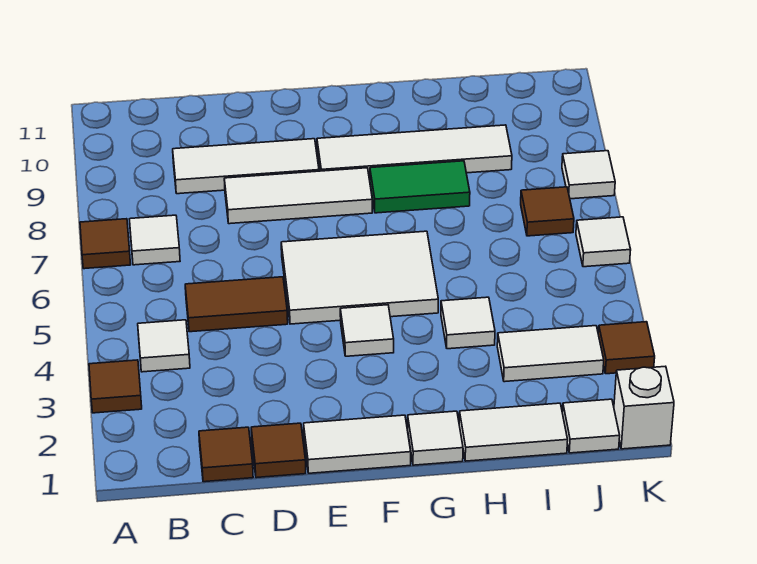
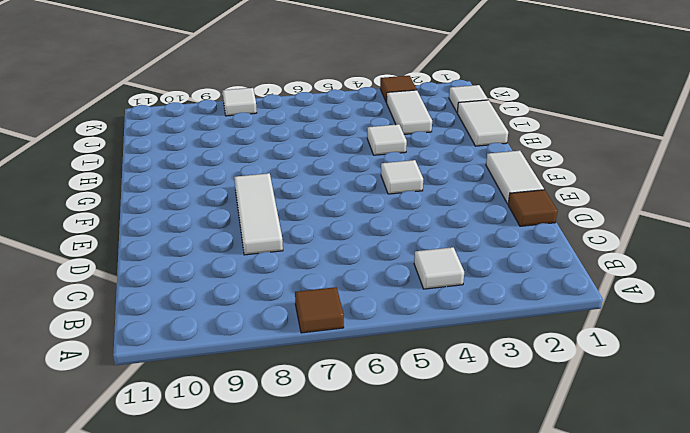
none -> brown tile A3 level 1
none -> white tile B7 level 1
none -> brown tile C1 level 1

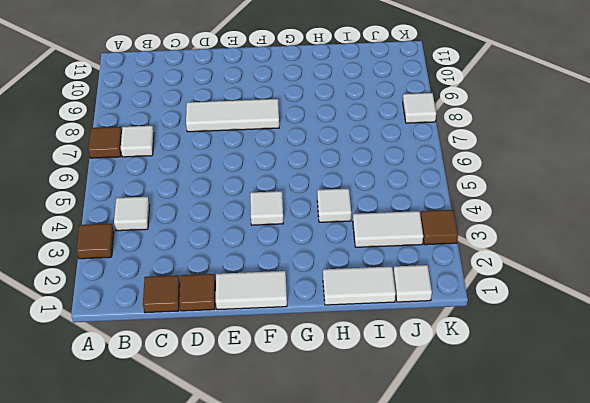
none -> brown tile C5:D5 level 1
none -> white tile C9:E9 level 1
none -> white tile E5:G6 level 1

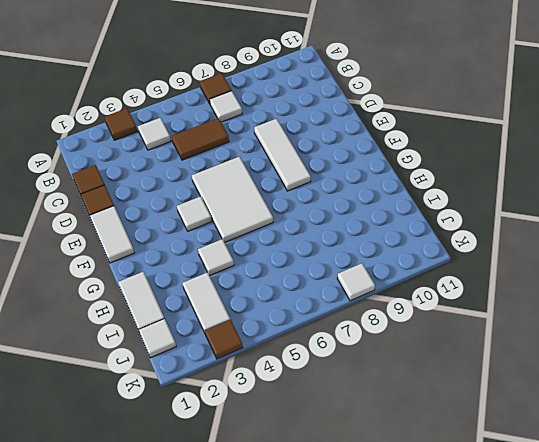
brown tile C5:C6 level 1 -> brown tile C5:D5 level 1
none -> white tile C9:E9 level 1
none -> white tile F9:I9 level 1
none -> white tile G1 level 1

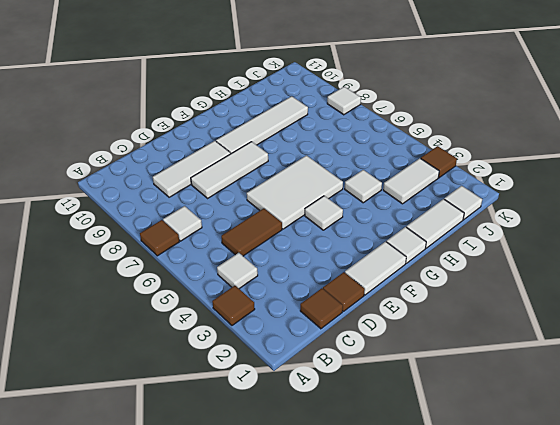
none -> green tile G8:H8 level 1
none -> brown tile J7 level 1
none -> white brick K1 level 1

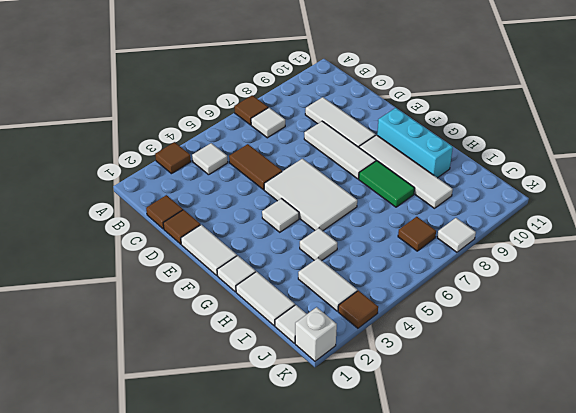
cyan brick F10:H10 level 1 -> none
none -> white tile K6 level 1

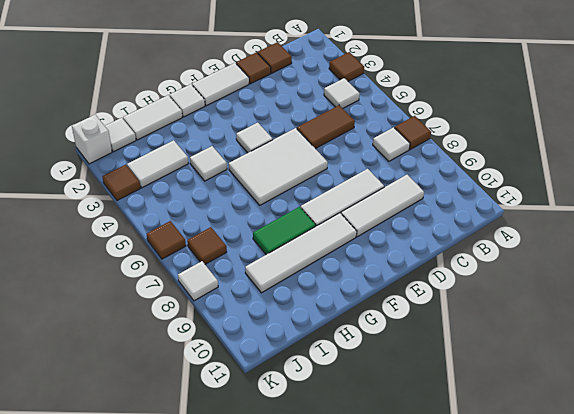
brown tile K6 level 1 -> white tile K6 level 1

